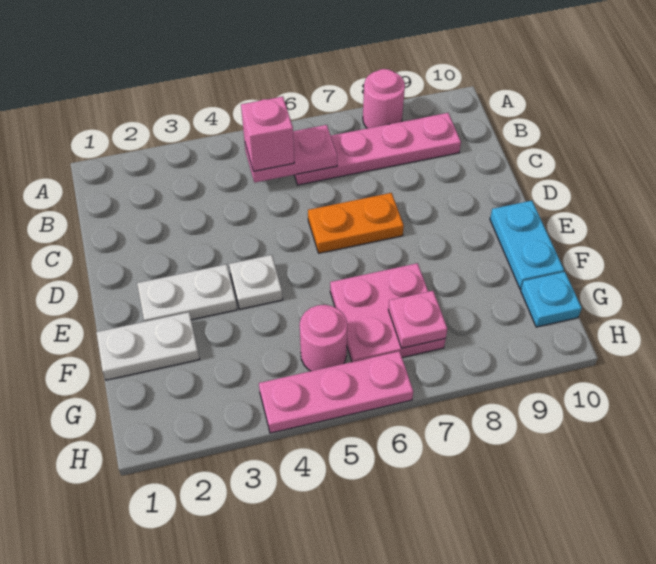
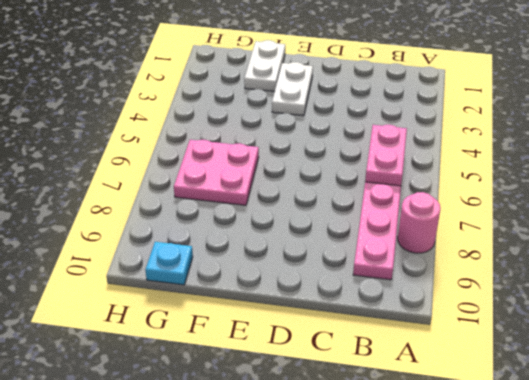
none -> orange plate D6:D7 level 1
none -> white plate E4 level 1
none -> cyan plate E10:F10 level 1

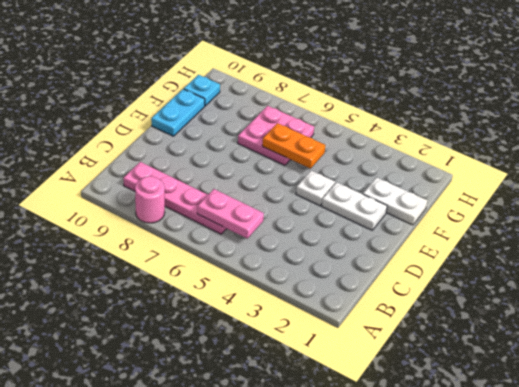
orange plate F5:F6 level 2 -> orange plate D6:D7 level 1
none -> pink round brick G5 level 1
none -> pink plate H4:H6 level 1
none -> pink plate G7 level 2

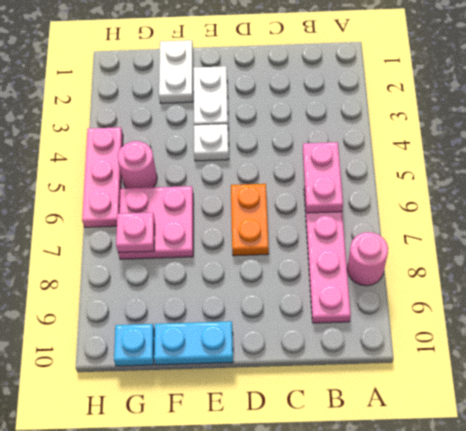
none -> pink brick B5 level 3

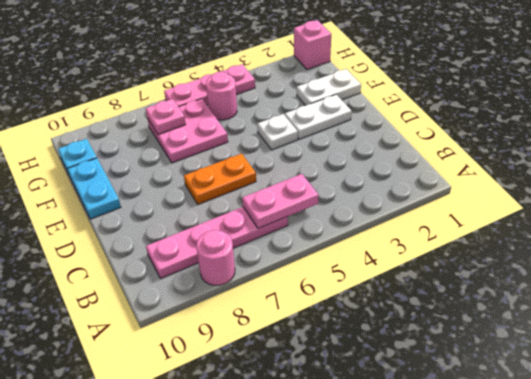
pink brick H1 level 1 -> pink brick B5 level 3

